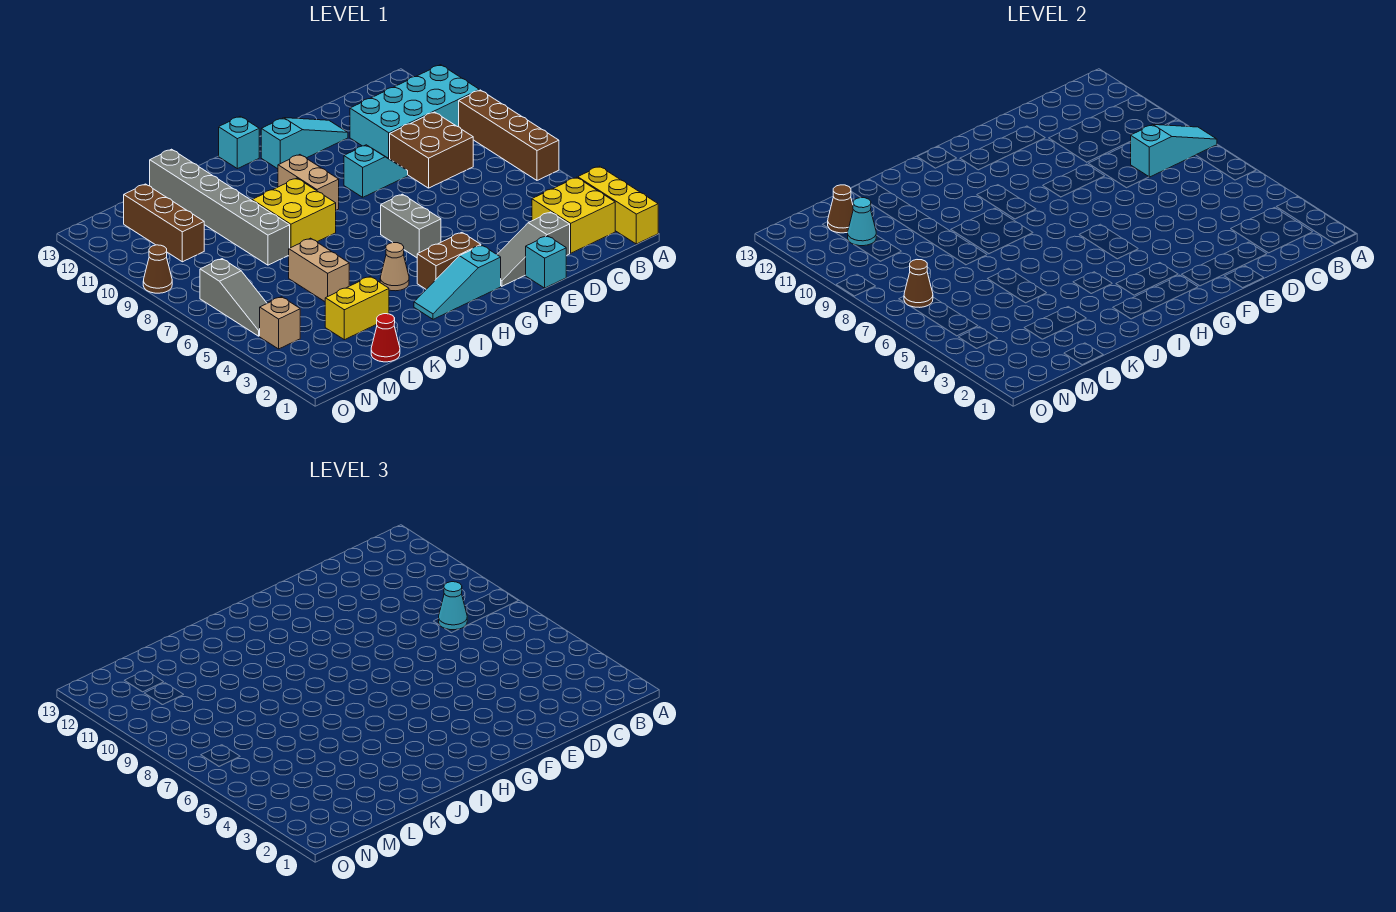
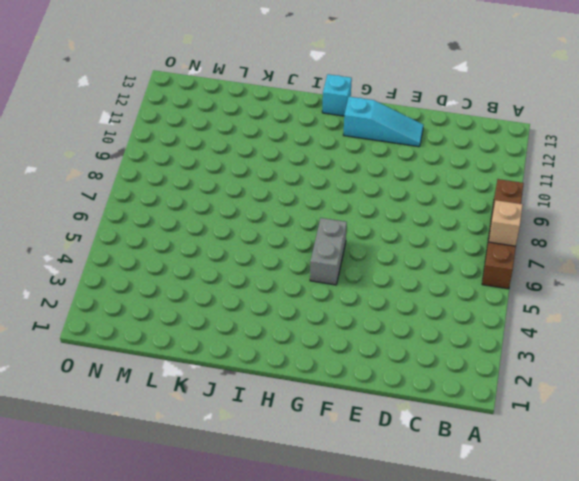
tan brick A7 level 2 -> tan brick N4 level 1
none -> yellow brick A1:A3 level 1
none -> cyan brick A10:D11 level 1
none -> yellow brick B2:C3 level 1

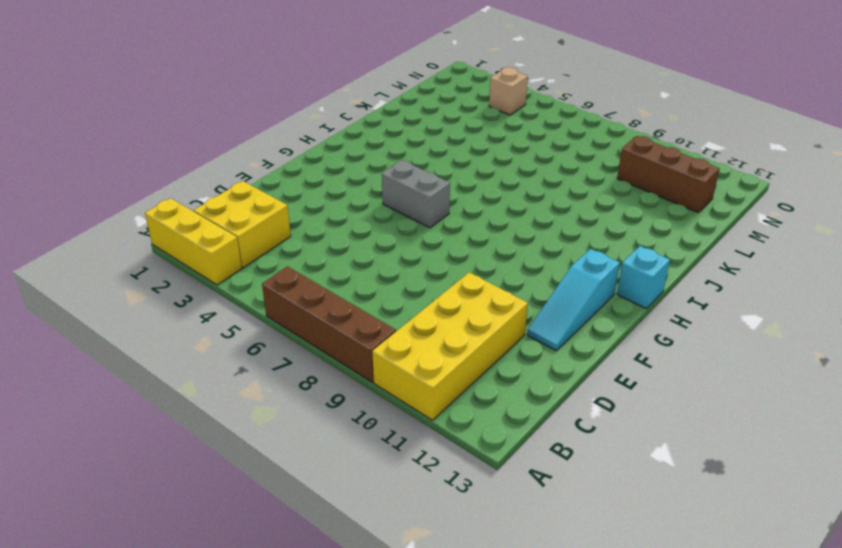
yellow brick A10:D11 level 1 -> cyan brick A10:D11 level 1
none -> brown brick C8:D9 level 1
none -> grey slope D2:F2 level 1 top D
none -> cyan brick E1 level 1

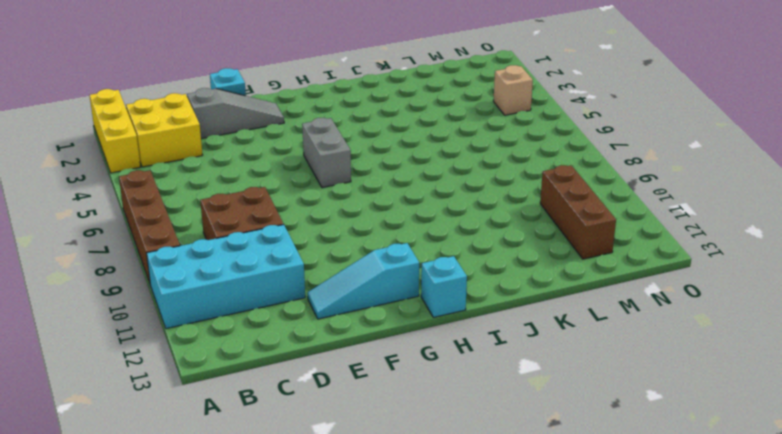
none -> cyan slope E9:F9 level 1 top F
none -> cyan slope G2:I2 level 1 top G
none -> brown brick G3:H3 level 1

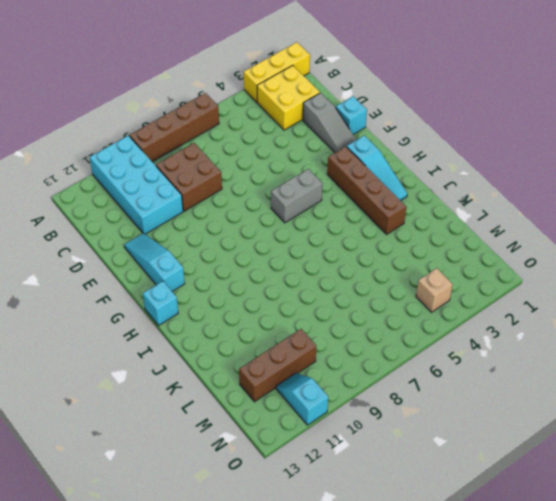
brown brick G3:J3 level 1 -> brown brick G3:H3 level 1
cyan slope N11:O11 level 1 top O -> cyan slope E9:F9 level 1 top F
none -> tan brick H9:H10 level 1
none -> tan cone I4 level 1
none -> yellow brick I8:J9 level 1

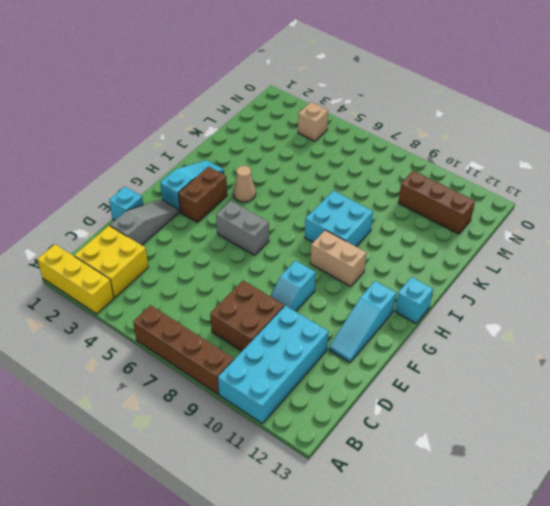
cyan brick I8:J9 level 1 -> yellow brick I8:J9 level 1
none -> yellow brick K3:L3 level 1
none -> tan brick K5:K6 level 1
none -> grey brick K8:K13 level 1

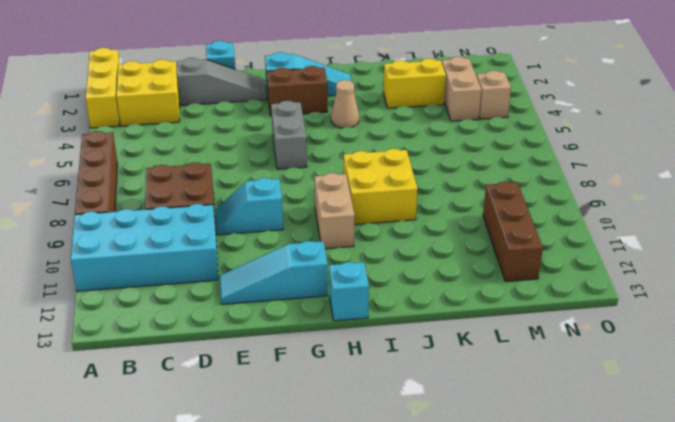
tan brick M3:M4 level 1 -> tan brick K5:K6 level 1
none -> grey brick K8:K13 level 1
none -> red cone L1 level 1
none -> grey slope N5:N7 level 1 top 7

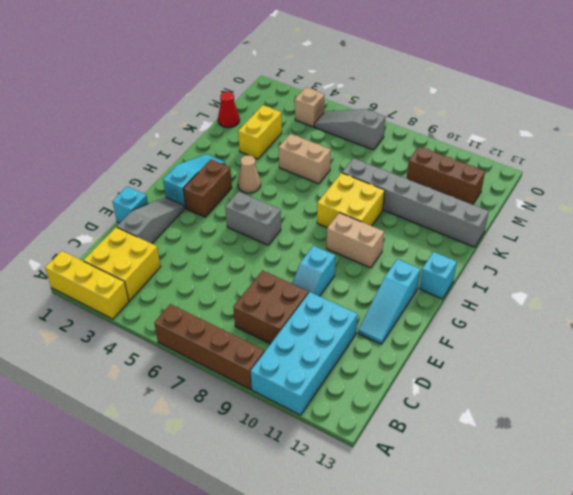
none -> brown cone O9 level 1
none -> cyan slope A8:C8 level 2 top C
none -> cyan cone M11 level 2

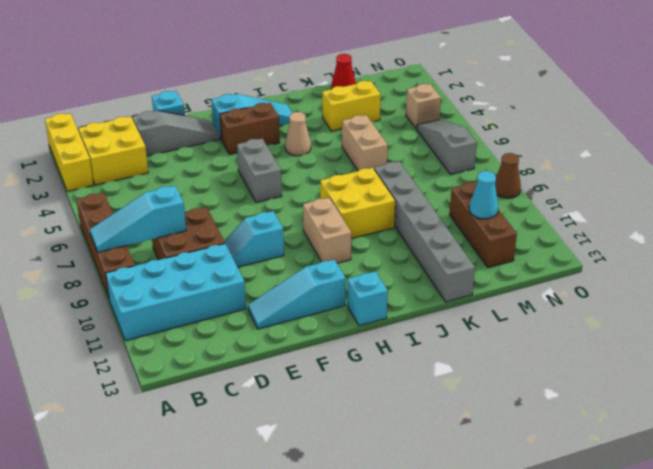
none -> brown cone M12 level 2
none -> brown cone N7 level 2
none -> cyan cone C8 level 3

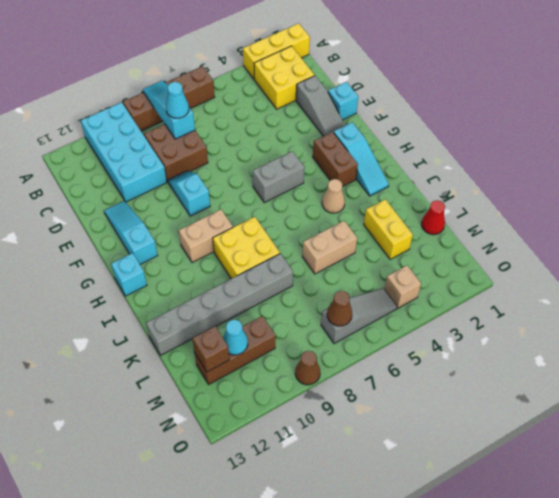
brown brick M12 level 2 -> brown cone M12 level 2

